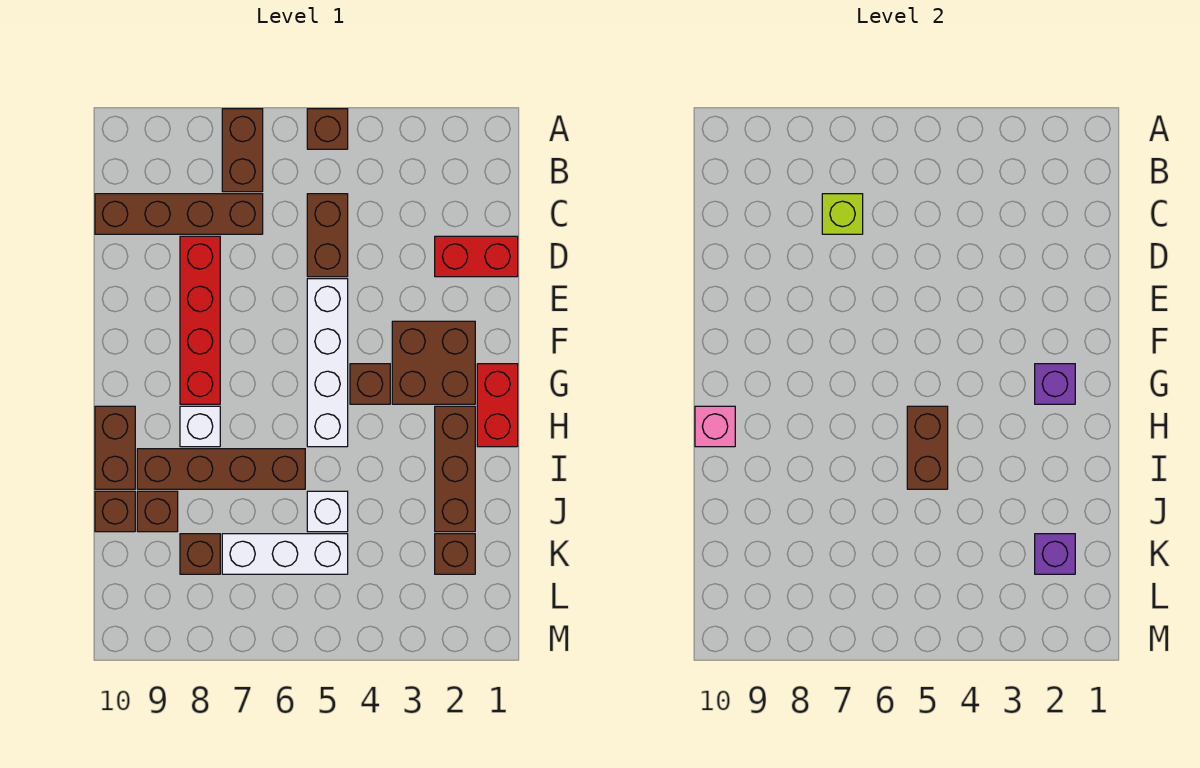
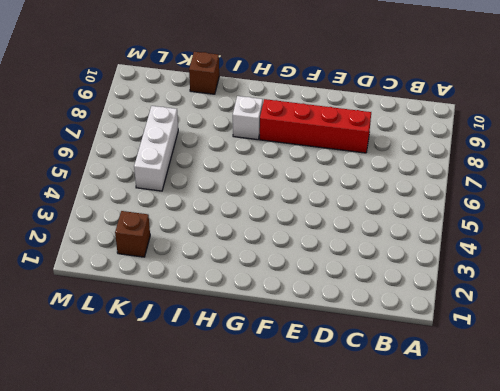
none -> brown brick A5 level 1
none -> brown brick A7:B7 level 1
none -> brown brick C5:D5 level 1

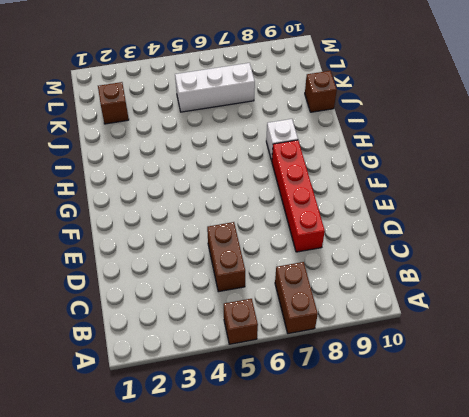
none -> brown brick C7:C10 level 1
none -> red brick D1:D2 level 1
none -> white brick E5:H5 level 1

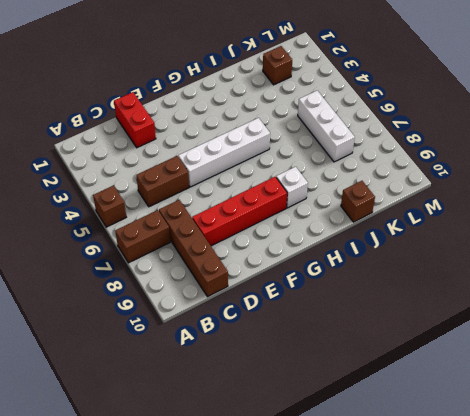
none -> brown brick F2:G3 level 1
none -> red brick G1:H1 level 1
none -> brown brick G4 level 1

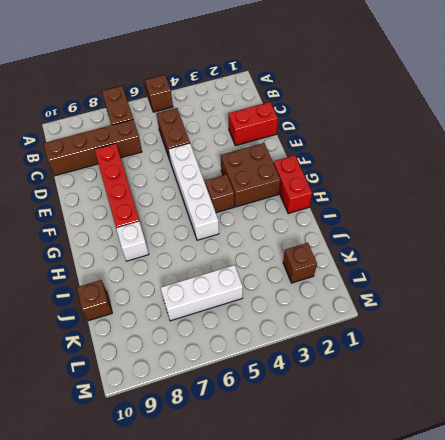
none -> brown brick H2:J2 level 1
none -> brown brick H10:I10 level 1
none -> brown brick I6:I9 level 1

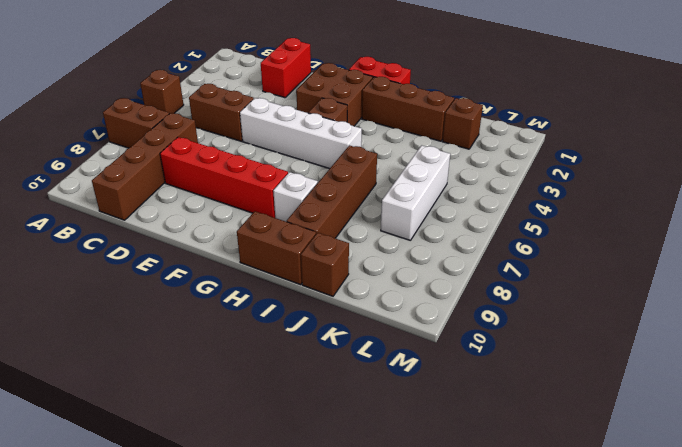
none -> white brick J5 level 1
none -> brown brick J9 level 1
none -> brown brick K8 level 1

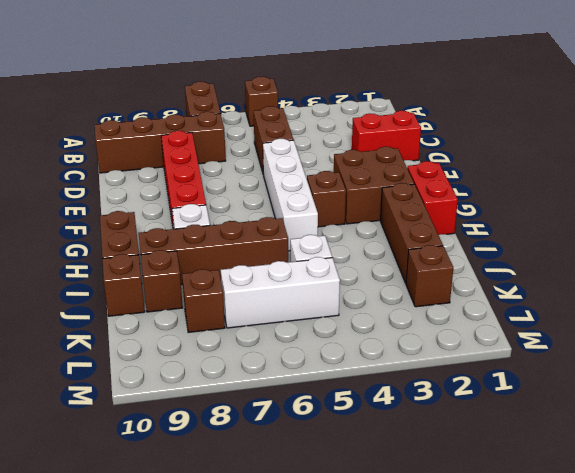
none -> lime brick C7 level 2
none -> purple brick G2 level 2
none -> brown brick H5:I5 level 2

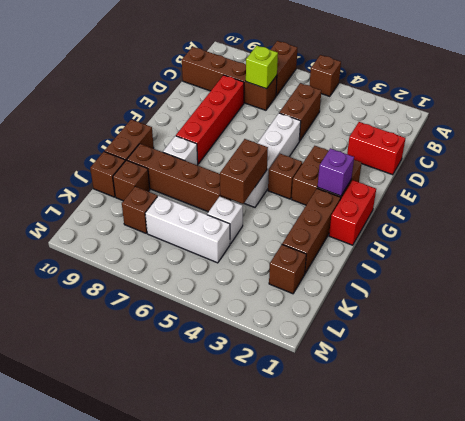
none -> pink brick H10 level 2
none -> purple brick K2 level 2

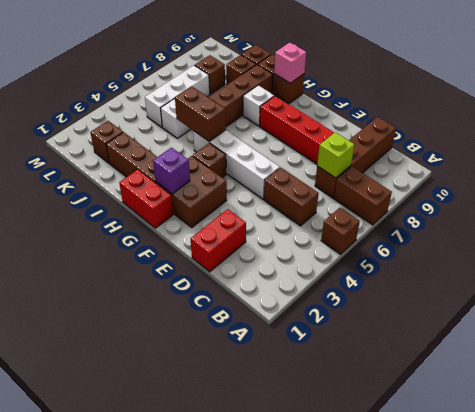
none -> purple brick K2 level 2

